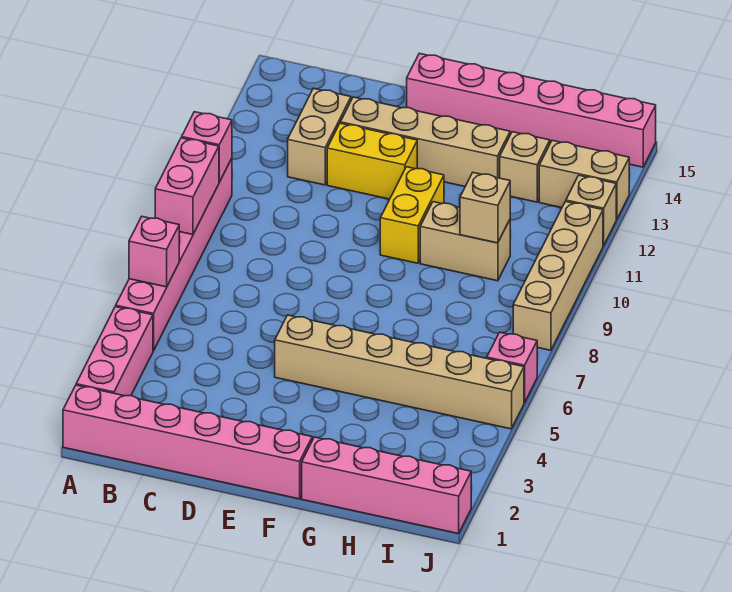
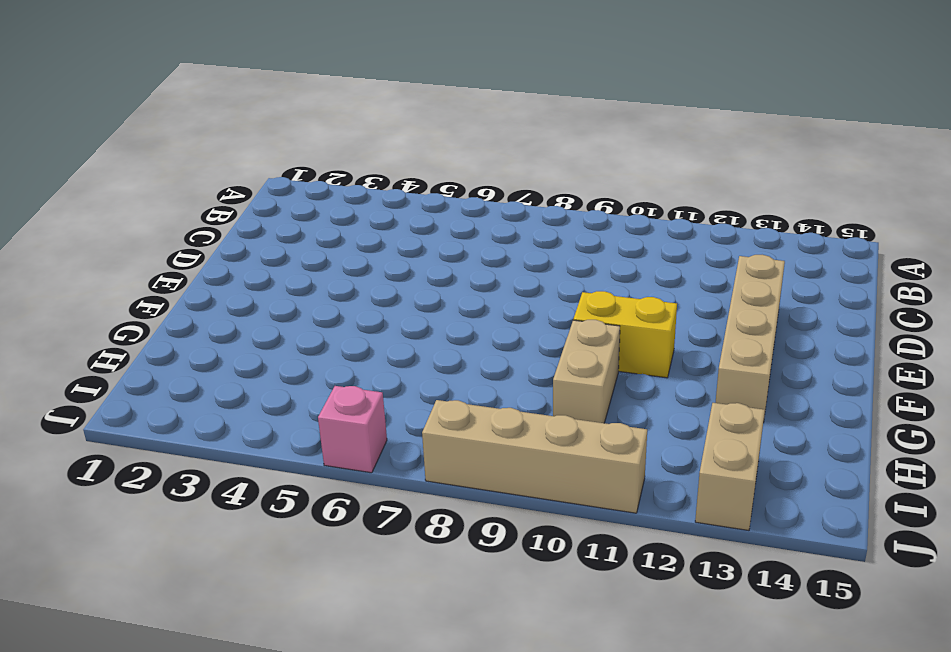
none -> pink brick A1:F1 level 1
none -> pink brick A2:A4 level 1
none -> pink brick A5:A10 level 1

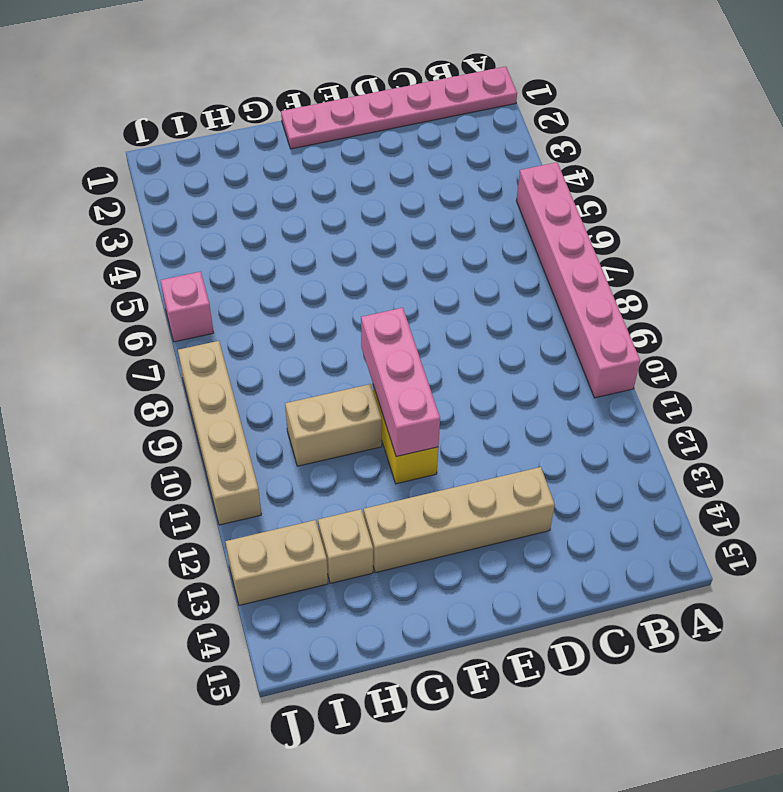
pink plate A1:F1 level 1 -> pink brick A1:F1 level 1
pink brick F9:F11 level 2 -> pink brick A2:A4 level 1
none -> tan brick C12:C13 level 1
none -> yellow brick D12:E12 level 1
none -> tan brick E5:J5 level 1

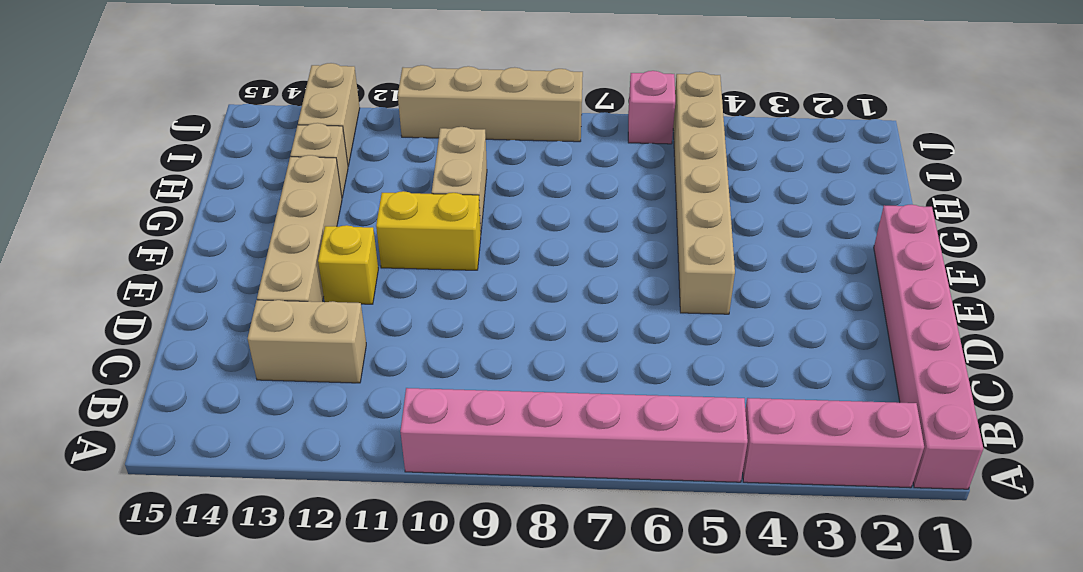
yellow brick E12 level 1 -> yellow brick D12:E12 level 1
none -> pink brick E15:J15 level 1
none -> pink brick G1:J1 level 1
none -> tan brick J12 level 1

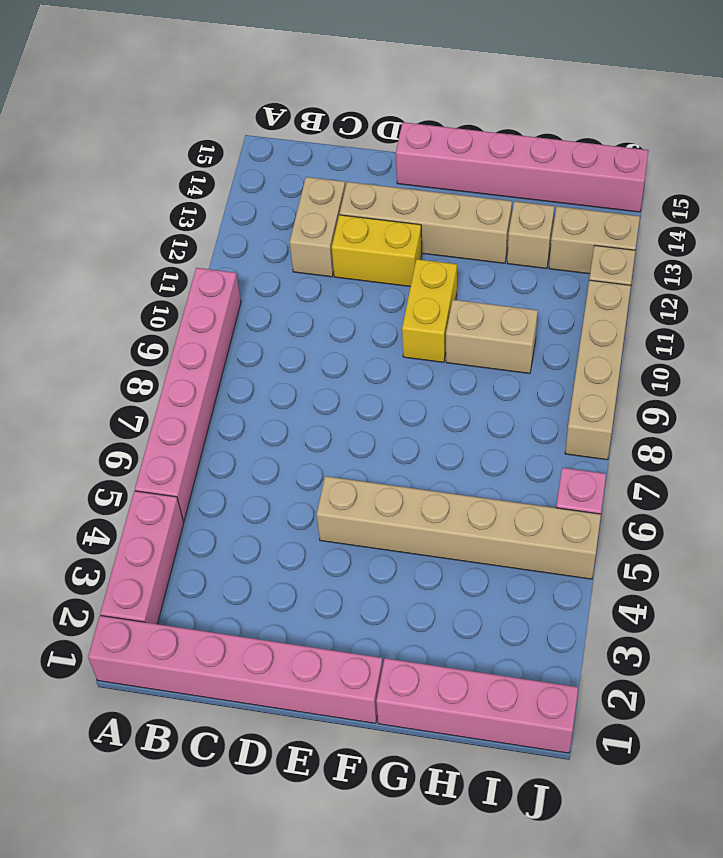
none -> pink brick A6 level 2
none -> pink brick A8:A9 level 2
none -> pink brick A10 level 2

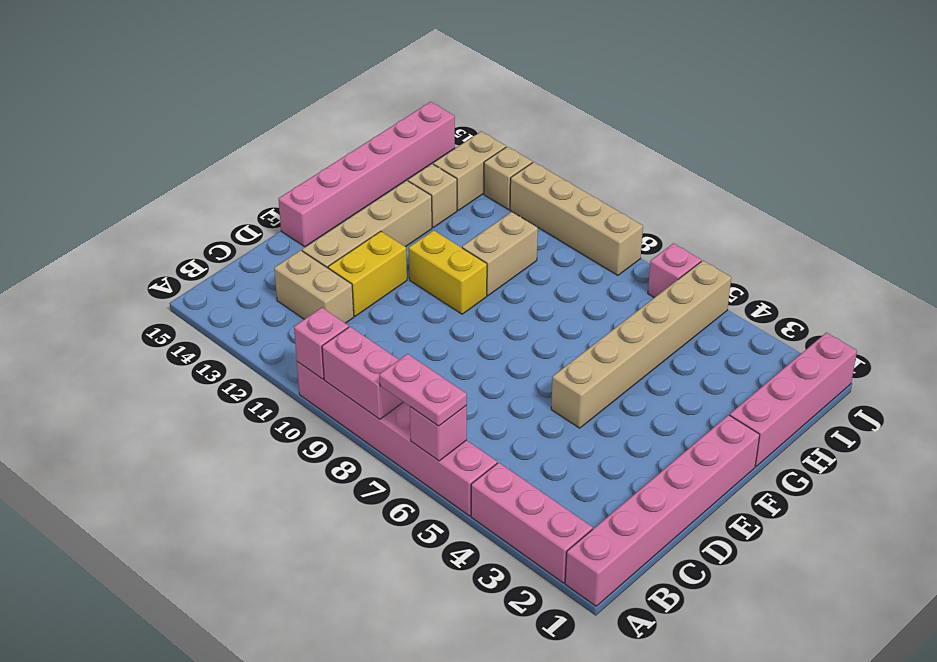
pink plate A6:A7 level 3 -> none
none -> tan brick H10 level 2

